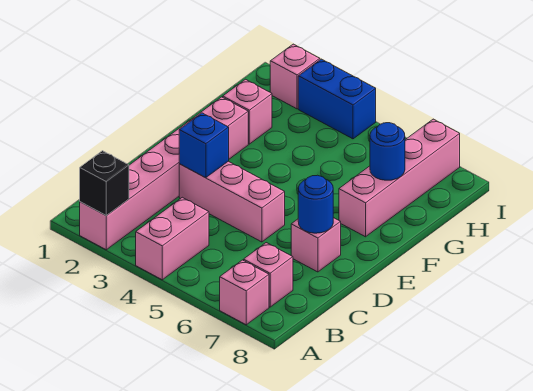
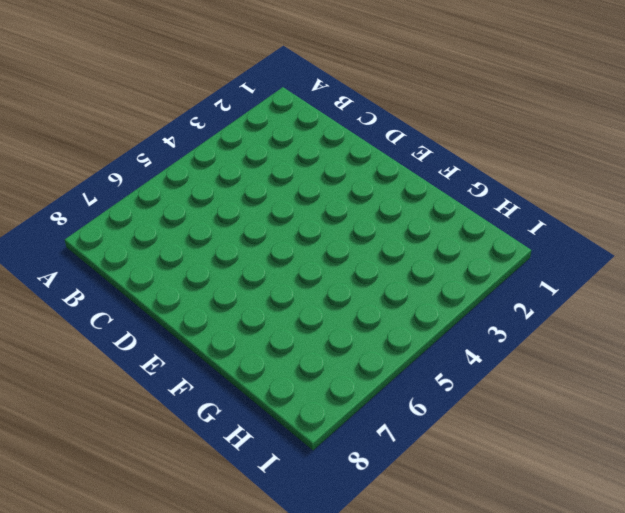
none -> pink brick A2:F2 level 1
none -> pink brick A4:B4 level 1
none -> pink brick A7 level 1

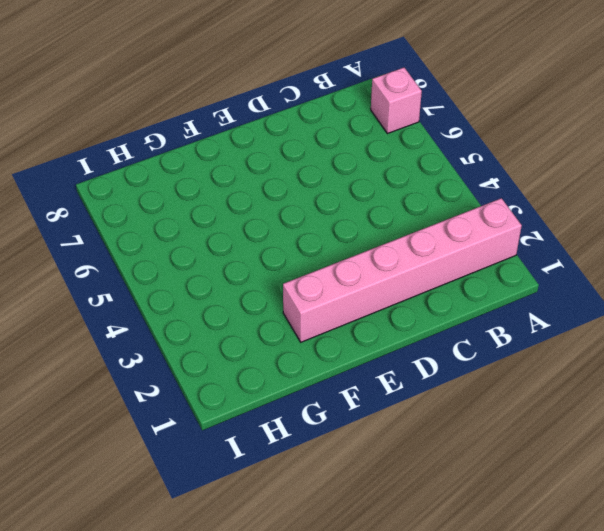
none -> pink brick A4:B4 level 1
none -> pink brick B7 level 1
none -> pink brick D3:D5 level 1

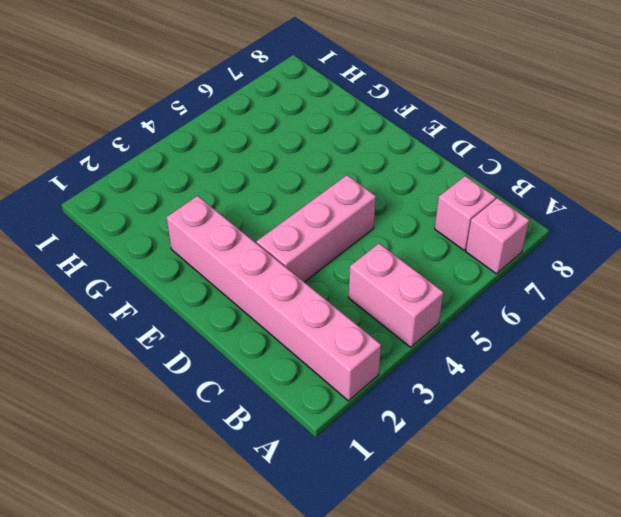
none -> pink brick D7 level 1
none -> pink brick F7:I7 level 1
none -> pink brick G2 level 1

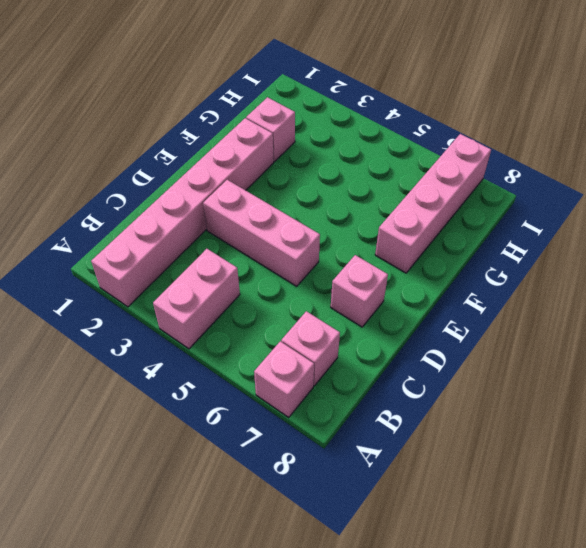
none -> pink brick I2 level 1
none -> blue brick I3:I4 level 1
none -> black brick A2 level 2

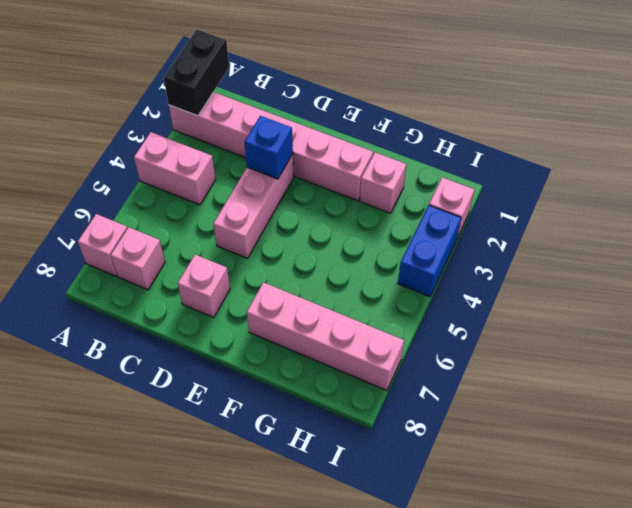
black brick A1:A2 level 2 -> black brick A2 level 2
none -> blue round brick D7 level 2
none -> blue round brick G7 level 2

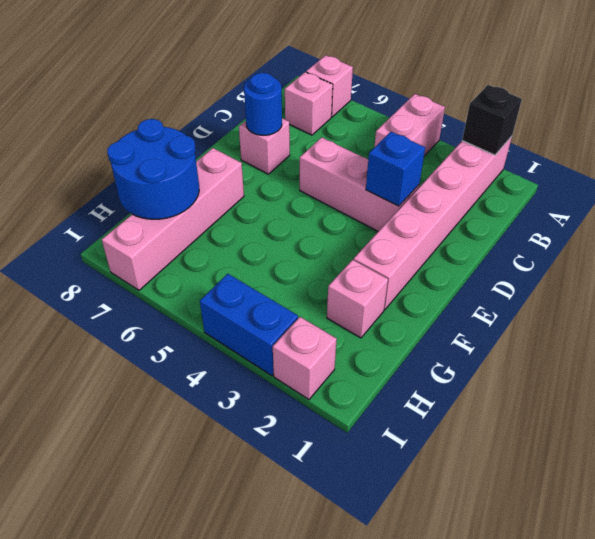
blue round brick G7:H8 level 2 -> blue round brick G7 level 2

